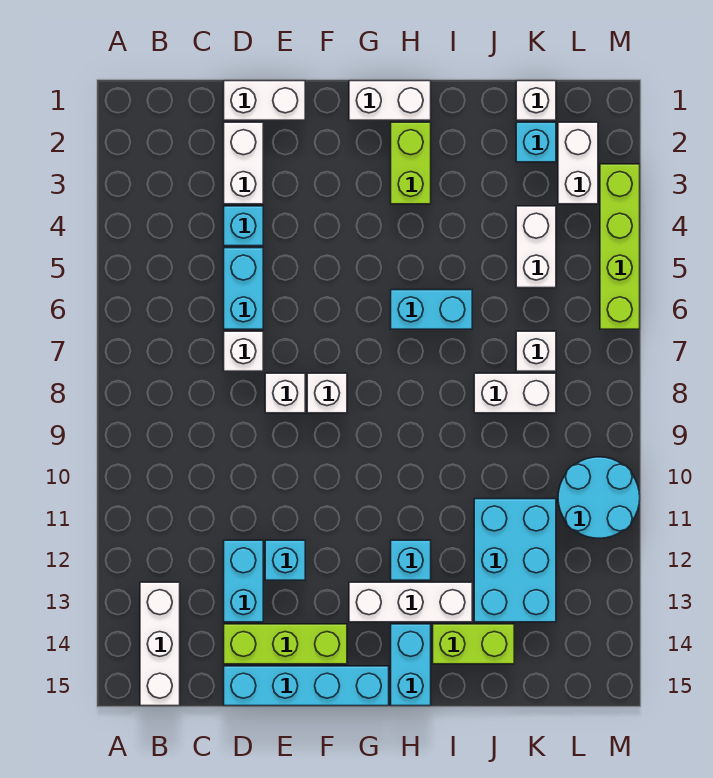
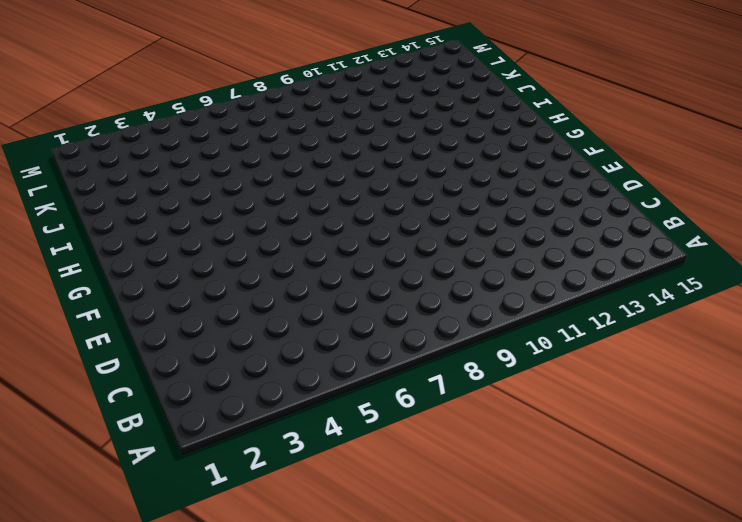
none -> white brick B13:B15 level 1
none -> white brick D1:E1 level 1
none -> white brick D2:D3 level 1

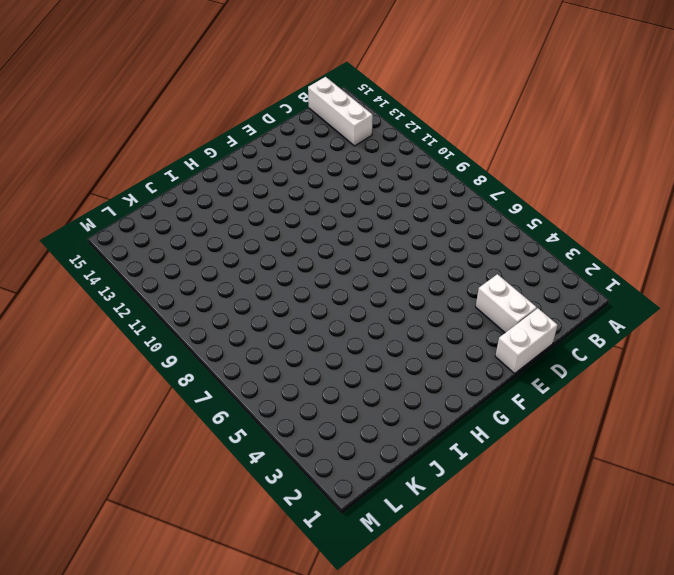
none -> cyan brick D4 level 1
none -> cyan brick D5:D6 level 1
none -> white brick D7 level 1

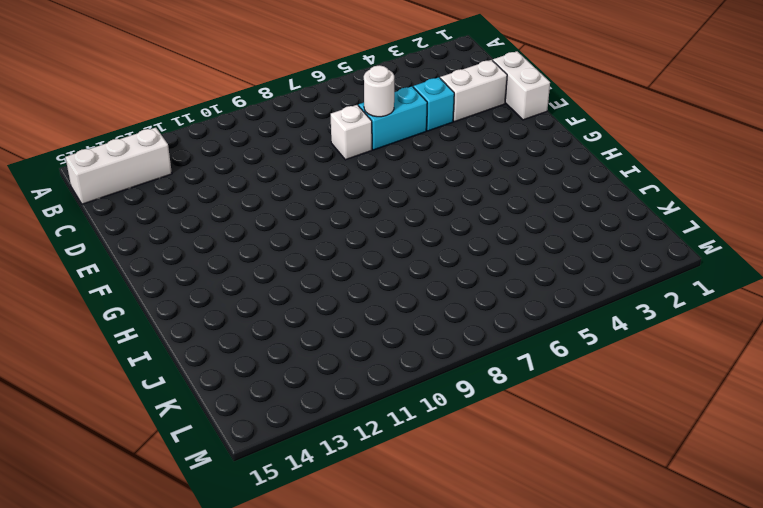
white round brick D6 level 2 -> none
none -> cyan brick D12:D13 level 1
none -> lime brick D14:F14 level 1
none -> cyan brick D15:G15 level 1

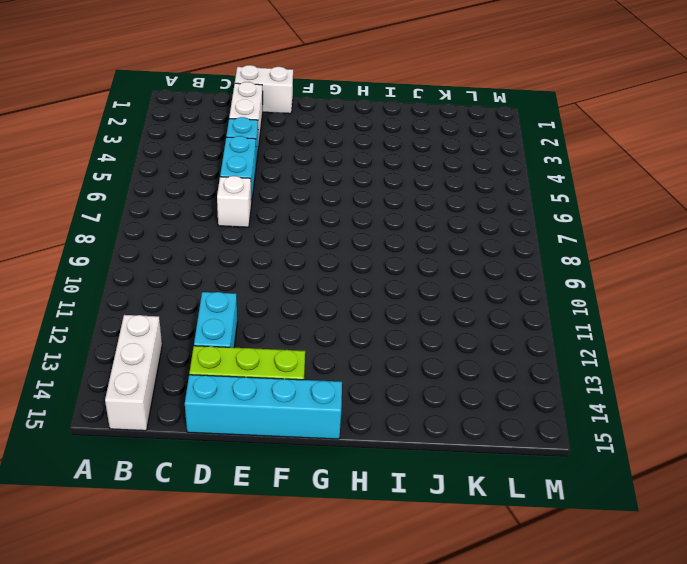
none -> white brick E8 level 1
none -> cyan brick E12 level 1
none -> white brick F8 level 1

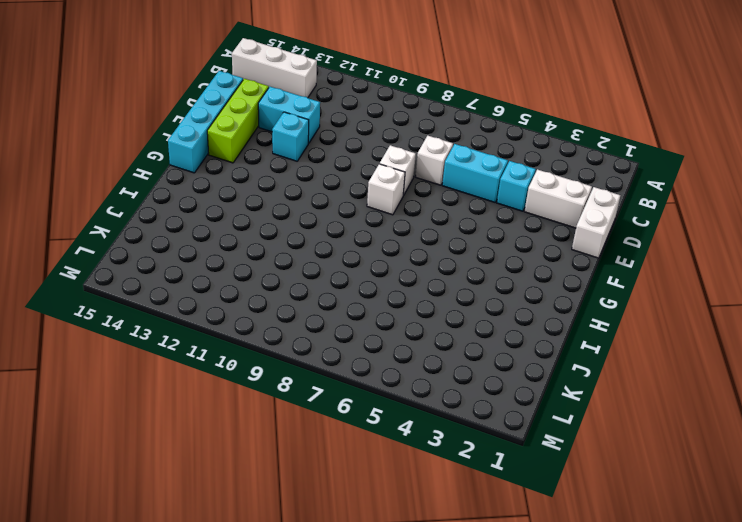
none -> white brick G1:H1 level 1
none -> white brick G13:I13 level 1
none -> lime brick H2:H3 level 1

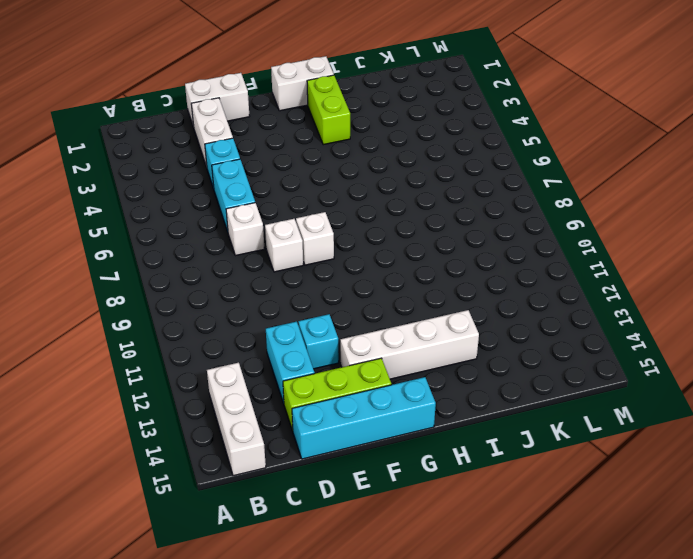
white brick F13:I13 level 1 -> white brick G13:I13 level 1
none -> cyan brick H6:I6 level 1
none -> cyan brick H12 level 1
none -> cyan brick H14:H15 level 1

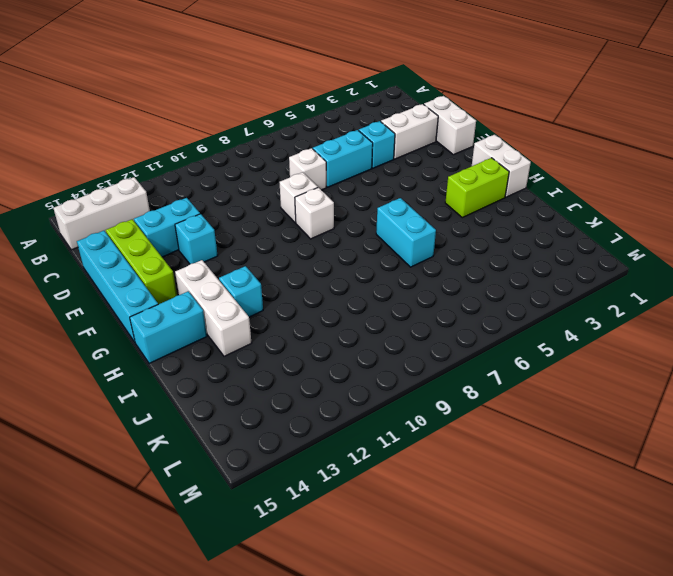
none -> lime brick I14:J14 level 1
none -> white brick J8:K8 level 1
none -> cyan brick J11:K13 level 1

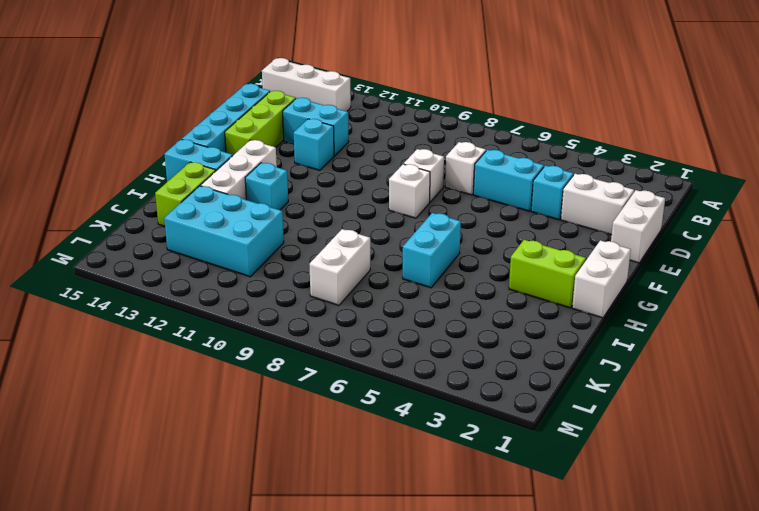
none -> white brick K1 level 1
none -> cyan brick K2 level 1
none -> white brick K4:K5 level 1

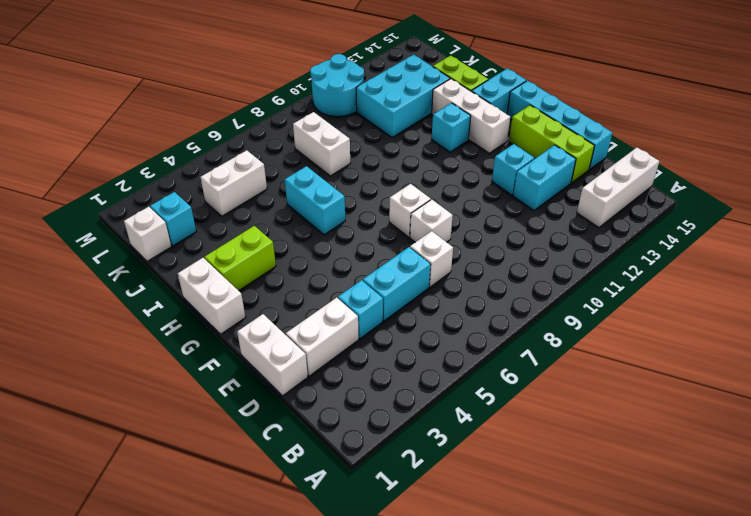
none -> white brick K7 level 1
none -> white brick L2:L3 level 1
none -> lime brick M3:M6 level 1

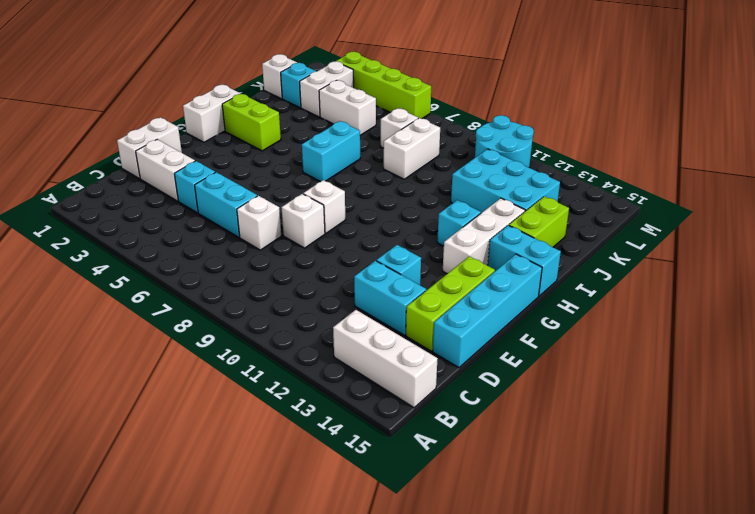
white brick K3:L3 level 1 -> white brick L2:L3 level 1

